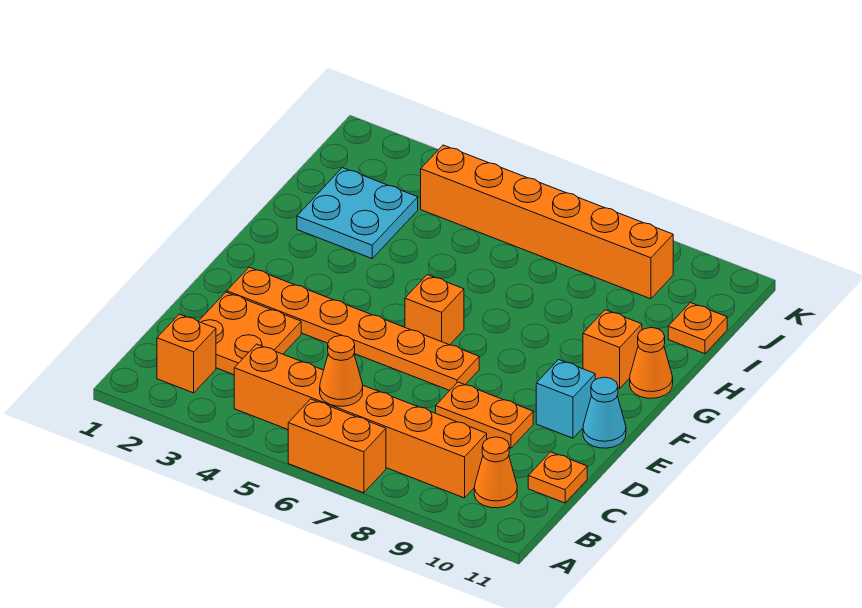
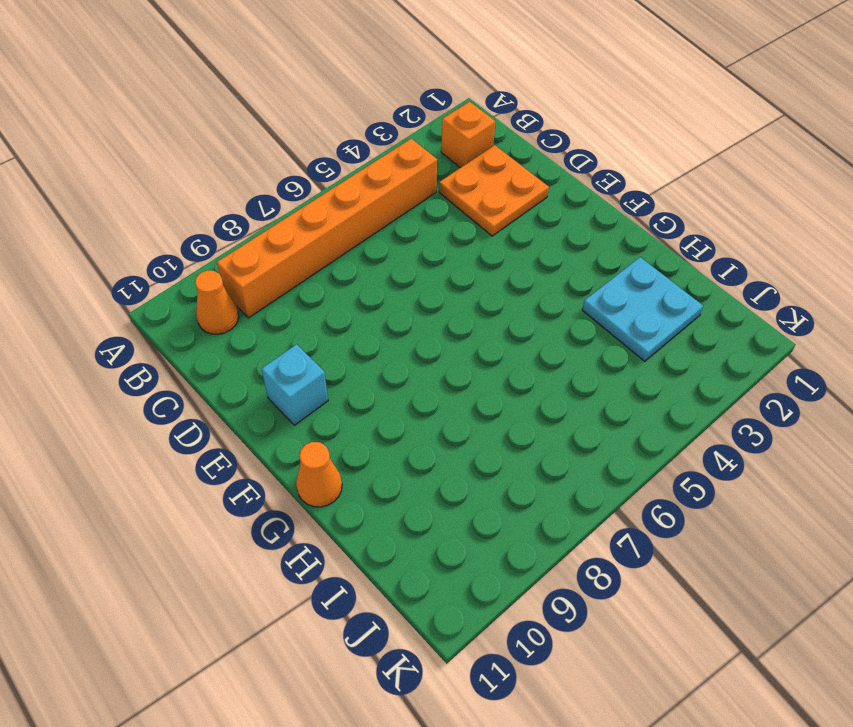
none -> orange brick A6:A7 level 1
none -> orange plate C11 level 1
none -> orange plate D8:D9 level 1

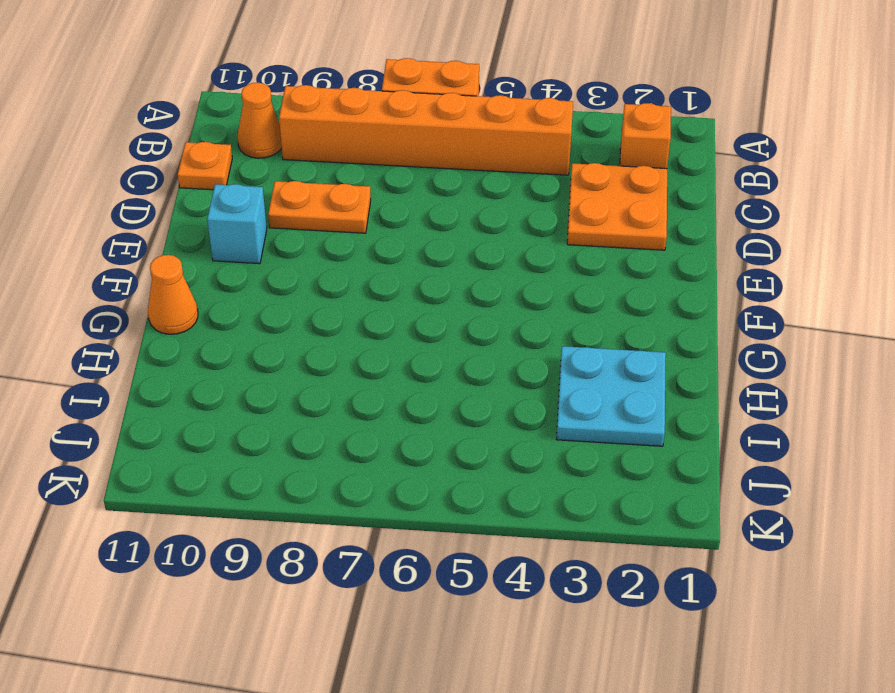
none -> orange plate E2:E7 level 1
none -> cyan cone E11 level 1
none -> orange brick F6 level 1

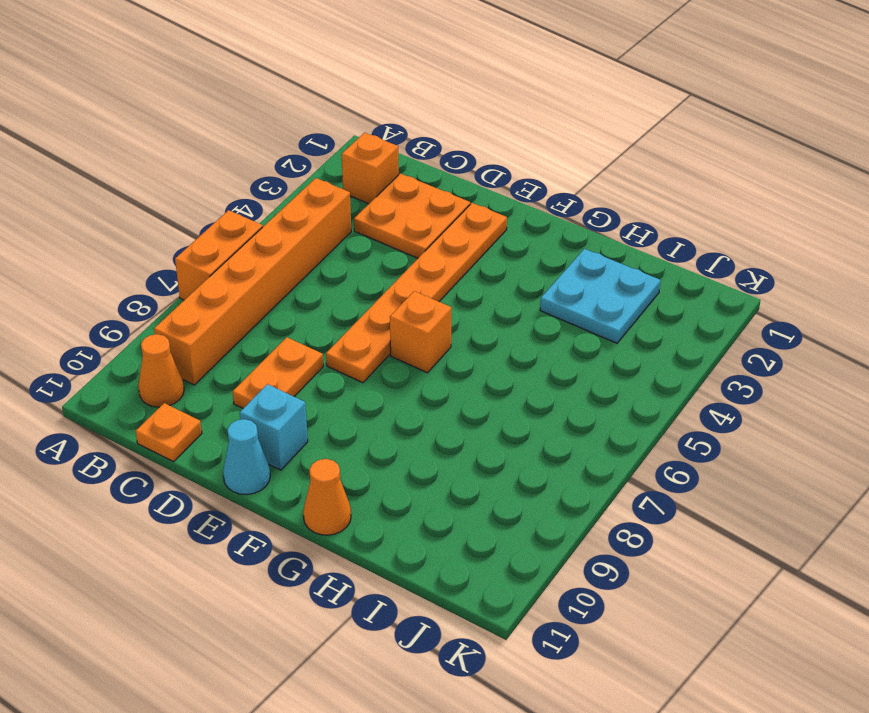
none -> orange brick G10 level 1
none -> orange plate I11 level 1
none -> orange brick J4:J9 level 1

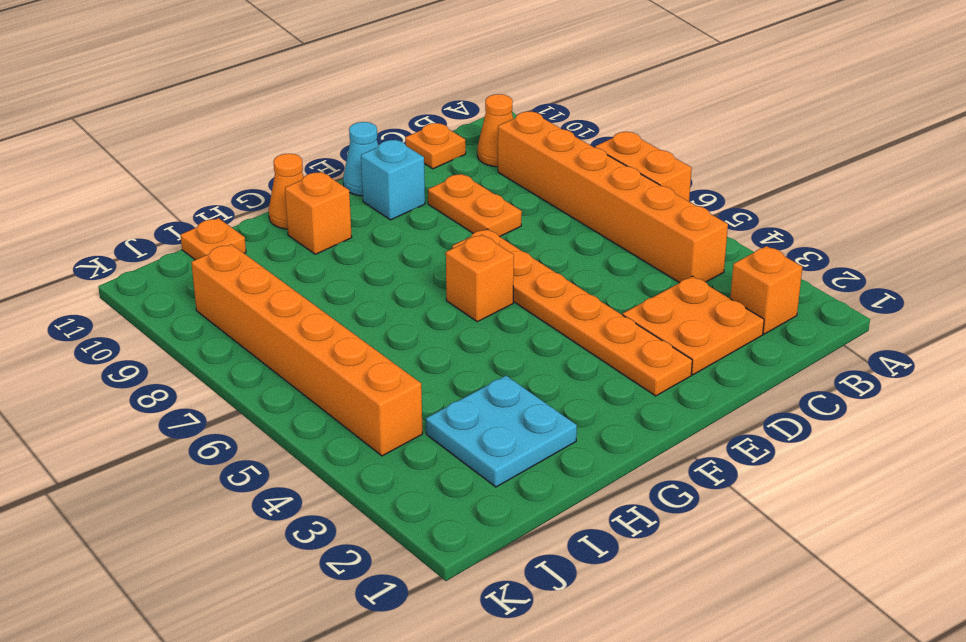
none -> orange cone B6 level 2

